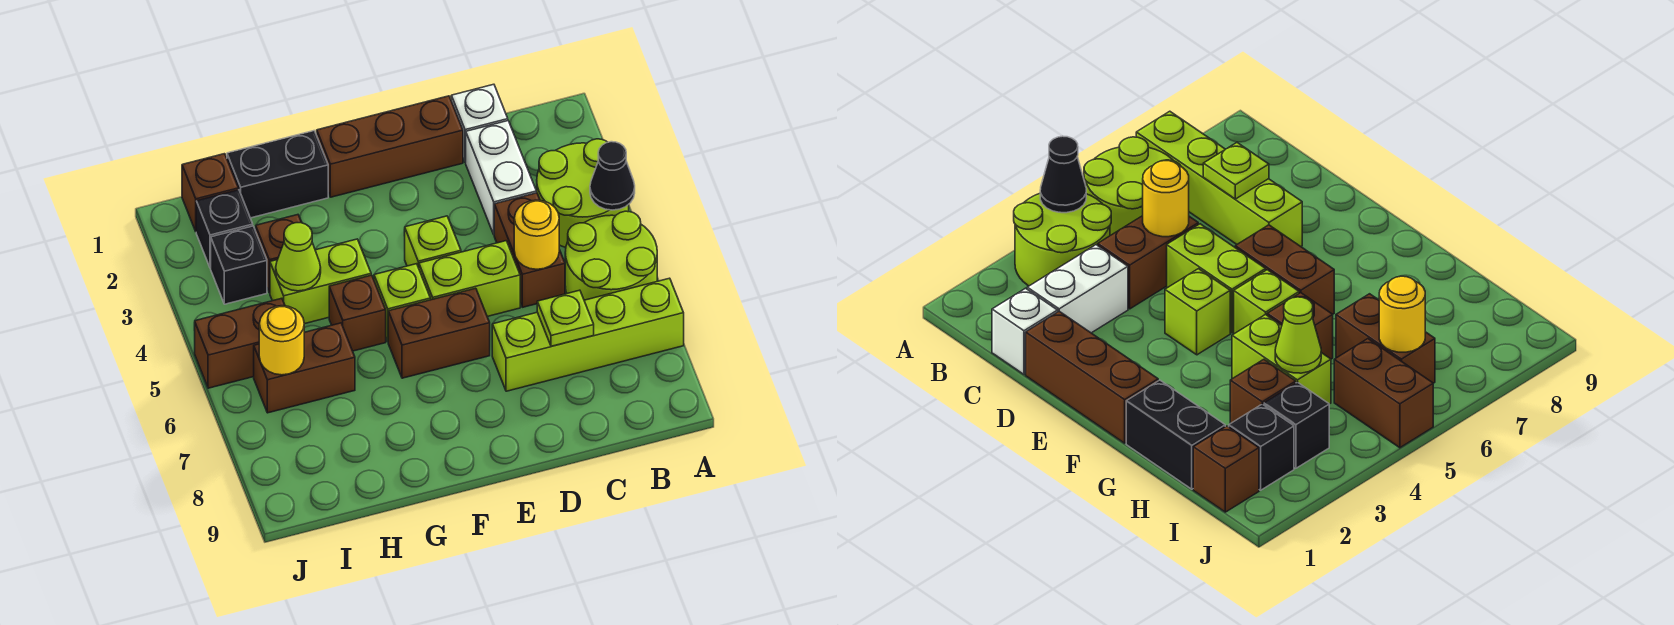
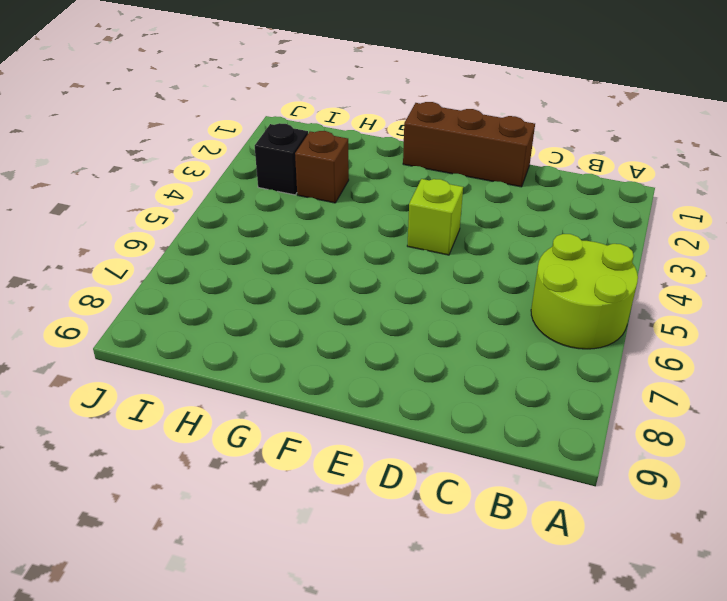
none -> lime round brick A3:B4 level 1
none -> lime brick A7:D7 level 1
none -> white brick C1 level 1

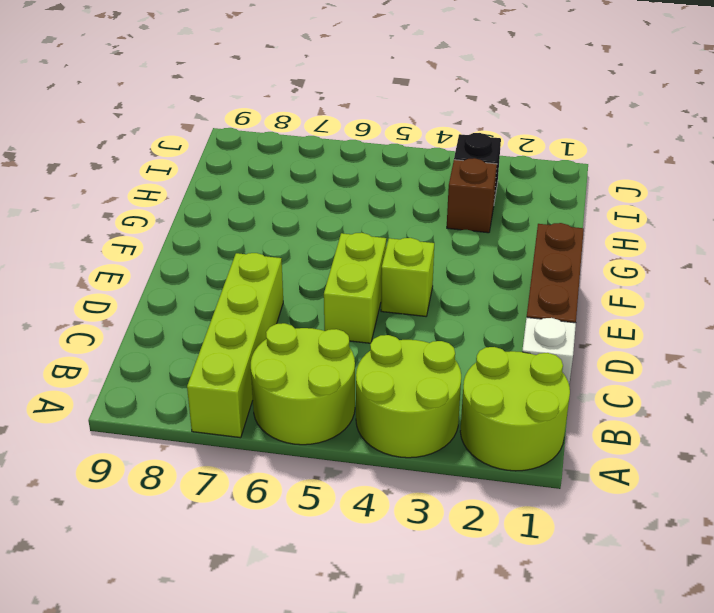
lime round brick A1:B2 level 1 -> none
none -> white brick C2:C3 level 1
none -> brown brick C4:C5 level 1
none -> brown brick E6:F6 level 1

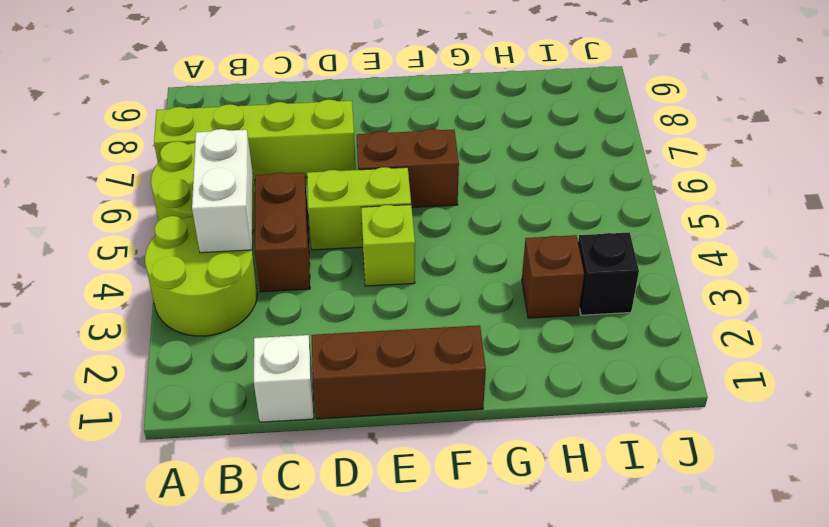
white brick B4:B5 level 2 -> white brick C2:C3 level 1
none -> lime brick F5 level 1
none -> black brick G1:H1 level 1
none -> lime brick G4:H4 level 1

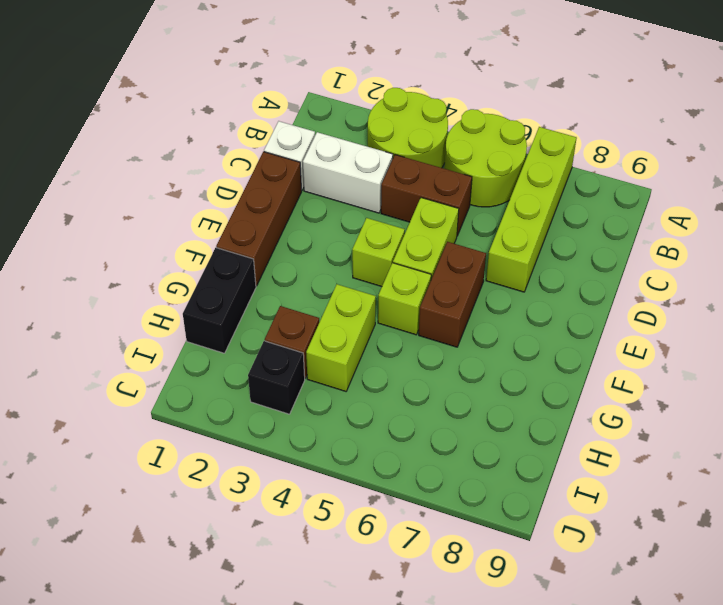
none -> brown brick G5 level 1
none -> brown brick H6:I6 level 1
none -> brown brick I1 level 1

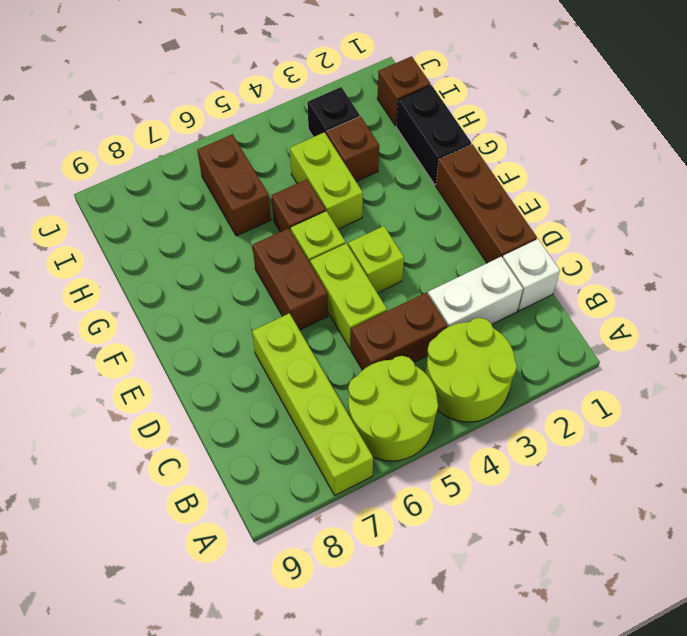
none -> black brick I2 level 1
none -> brown brick I5:J5 level 1
none -> black cone A4 level 2

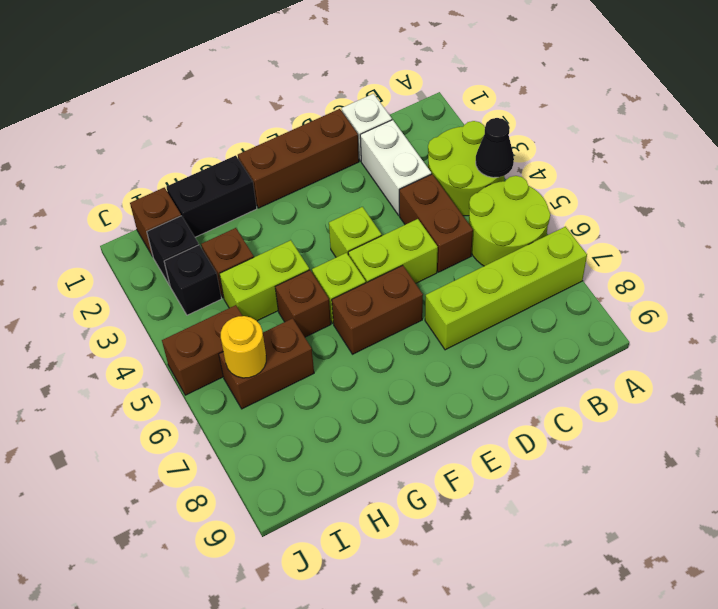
none -> yellow round brick C5 level 2
none -> lime plate C7 level 2
none -> lime cone H4 level 2

